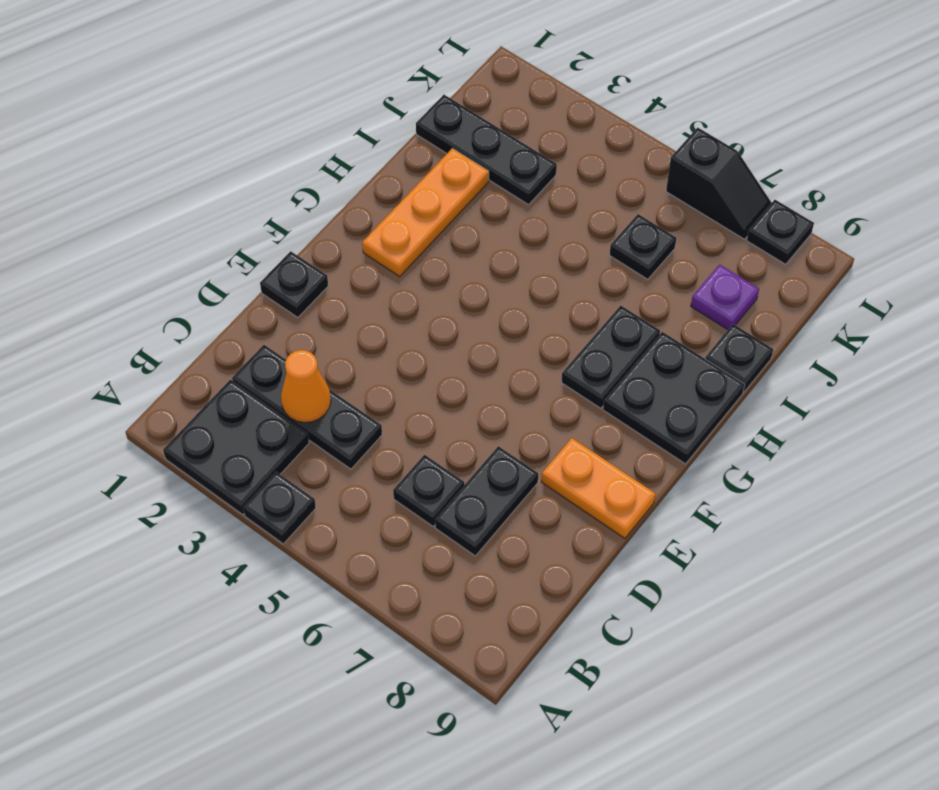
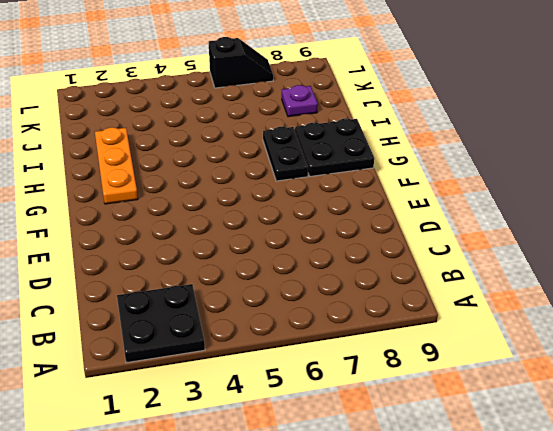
none -> black plate A4 level 1
none -> black plate C2:C4 level 1
none -> black plate C6 level 1

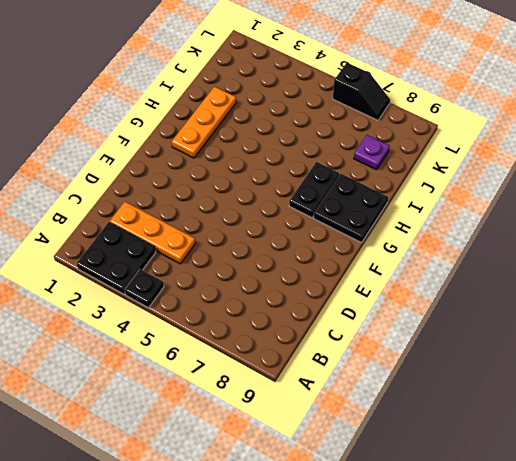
orange plate C2:C4 level 1 -> black plate C2:C4 level 1
none -> black plate C6 level 1
none -> black plate C7:D7 level 1
none -> black plate E1 level 1

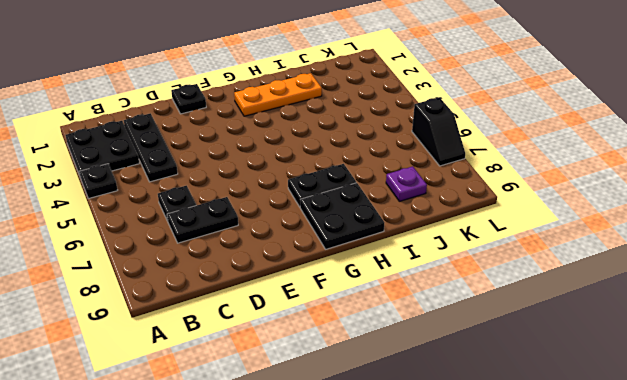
none -> orange plate E8:E9 level 1
none -> black plate I9 level 1
none -> black plate J1:J3 level 1

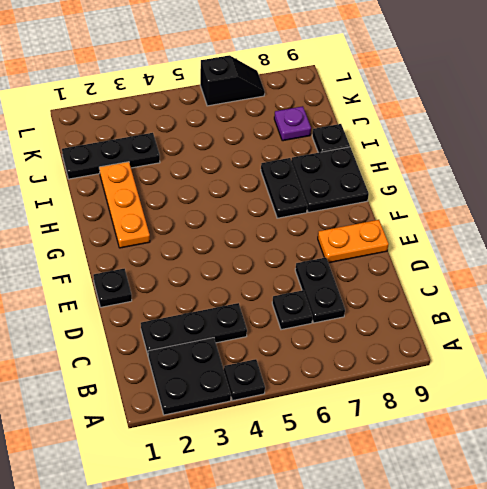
none -> black plate J6 level 1
none -> black plate L8 level 1
none -> orange cone C3 level 2

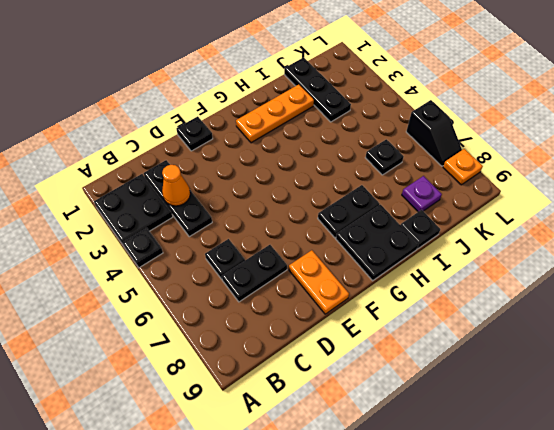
orange plate L8 level 1 -> black plate L8 level 1

